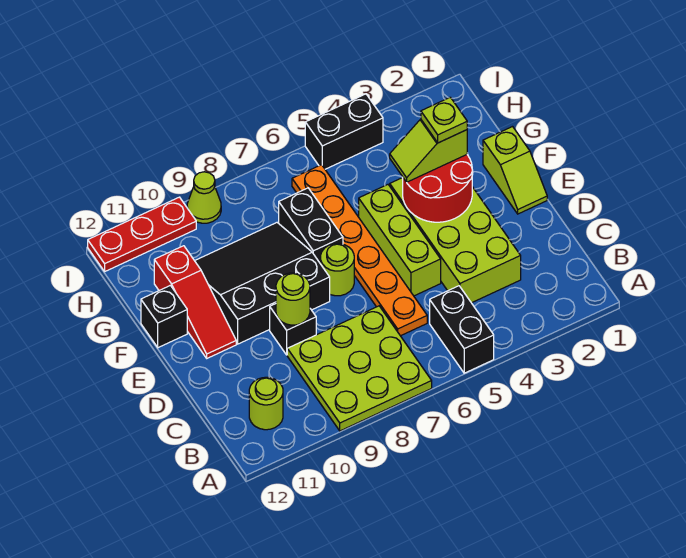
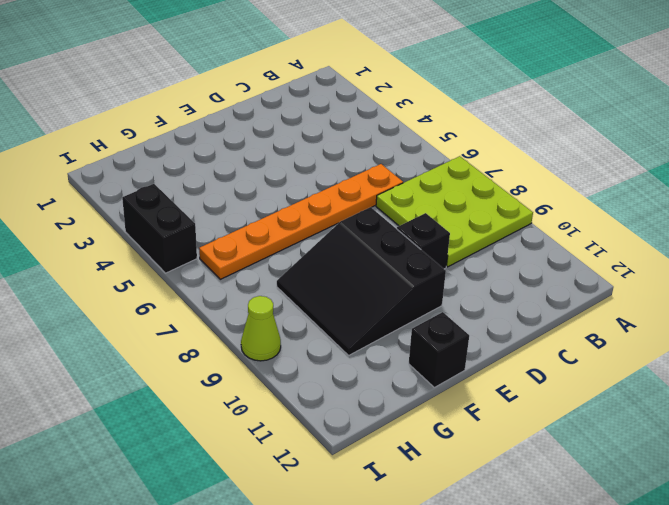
none -> black brick A5:B5 level 1
none -> lime round brick B11 level 1
none -> lime brick C3:F4 level 1

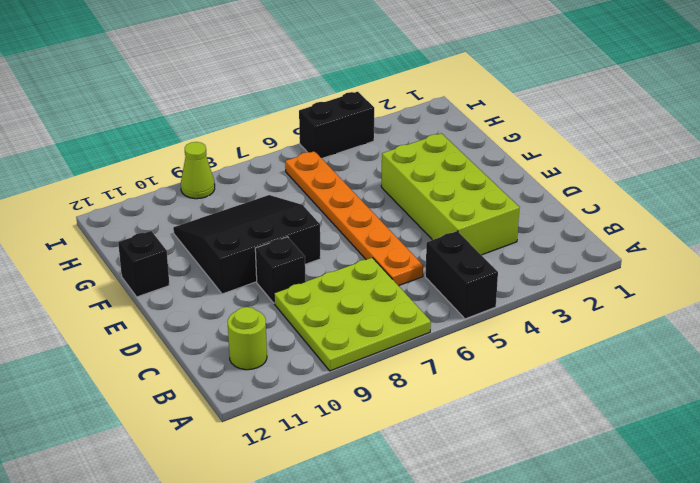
none -> lime brick D5:F5 level 1
none -> lime slope E1:F1 level 1 top F
none -> lime round brick E7 level 1

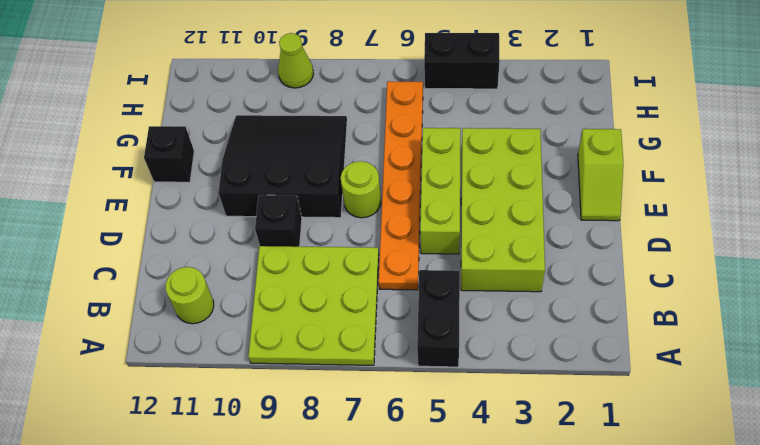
none -> red slope E11:G11 level 1 top G
none -> black brick F7:G7 level 1
none -> red plate I10:I12 level 1

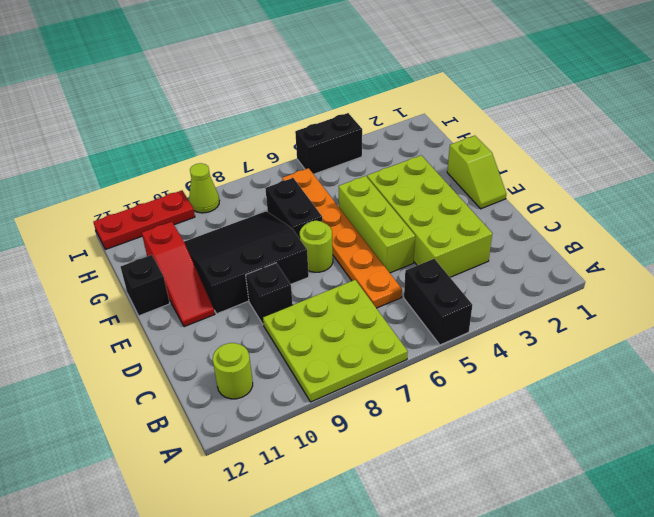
none -> lime round brick D9 level 2
none -> red round brick E3:F4 level 2
none -> lime slope F3:F4 level 3 top 3

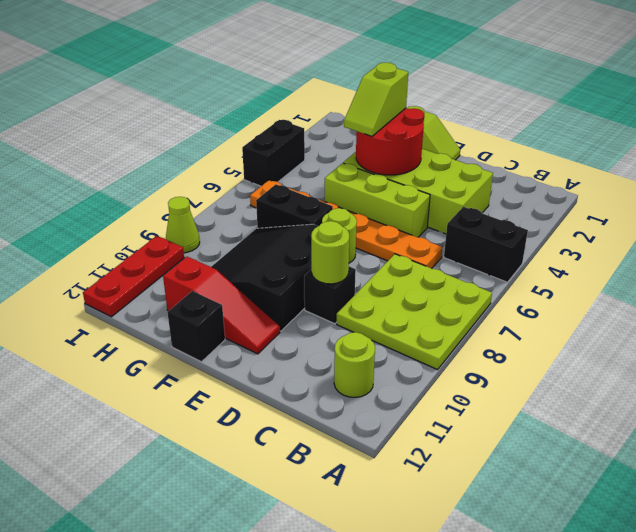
none -> lime plate F3 level 4

